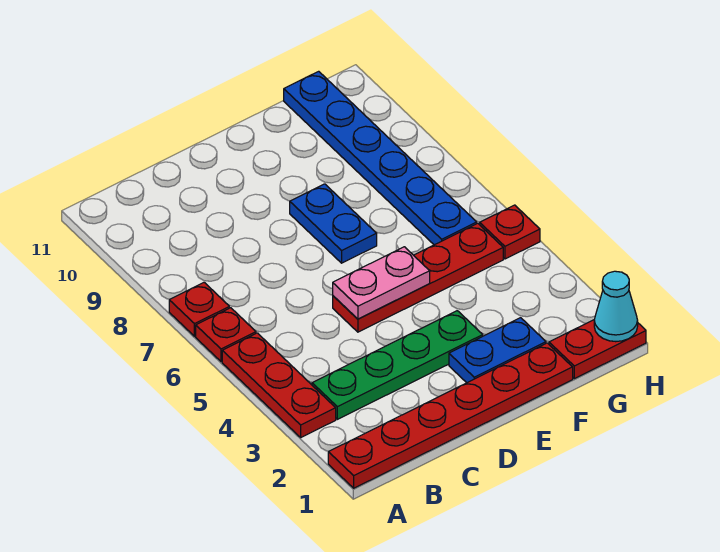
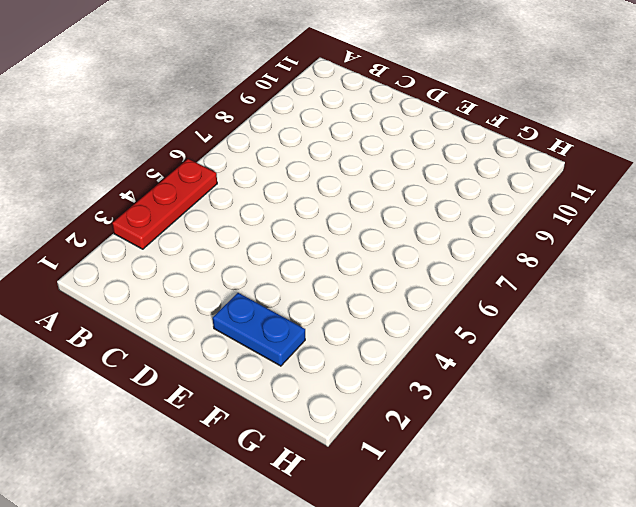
none -> red plate A1:F1 level 1
none -> red plate A6 level 1
none -> red plate A7 level 1

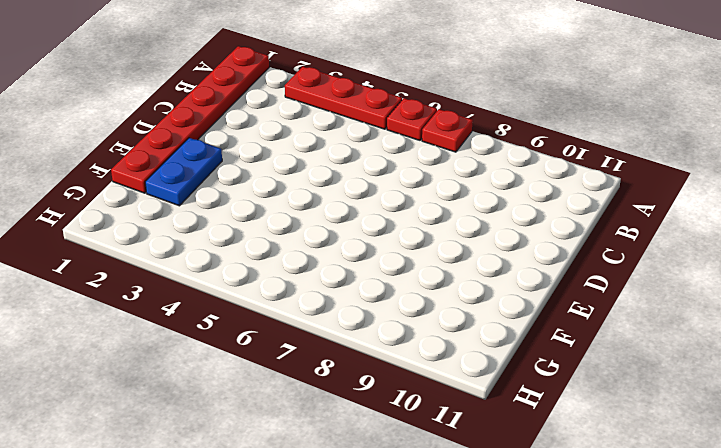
none -> green plate B3:E3 level 1
none -> red plate D5:G5 level 1
none -> blue plate E7:E8 level 1

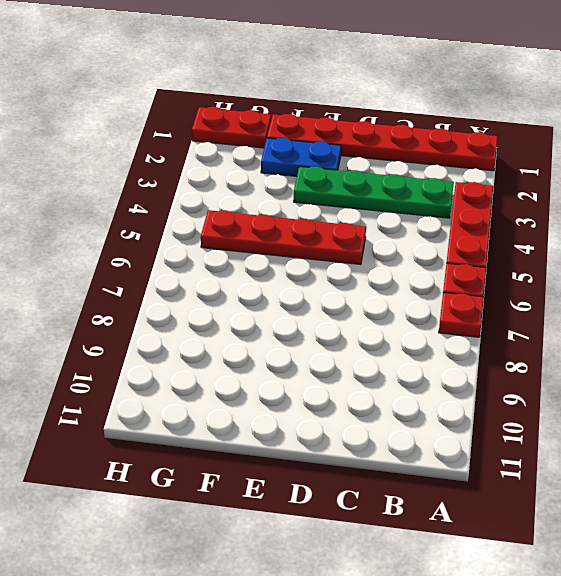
none -> blue plate E7:E8 level 1
none -> blue plate G6:G11 level 1
none -> red plate H5 level 1

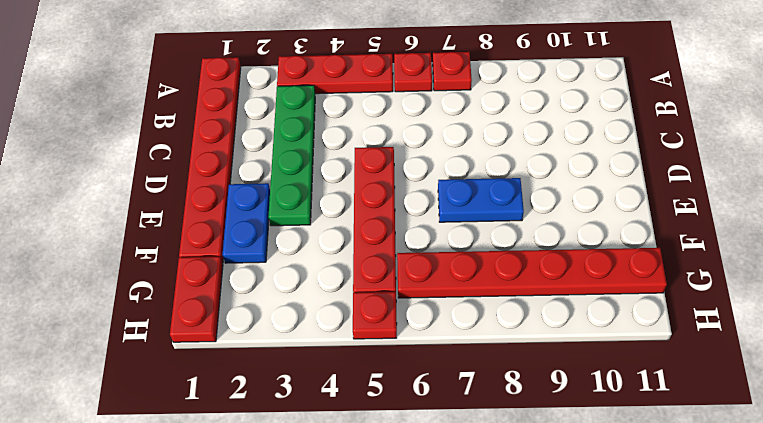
red plate G6:G11 level 1 -> blue plate G6:G11 level 1
none -> pink plate D5:E5 level 2
none -> cyan cone H1 level 2

